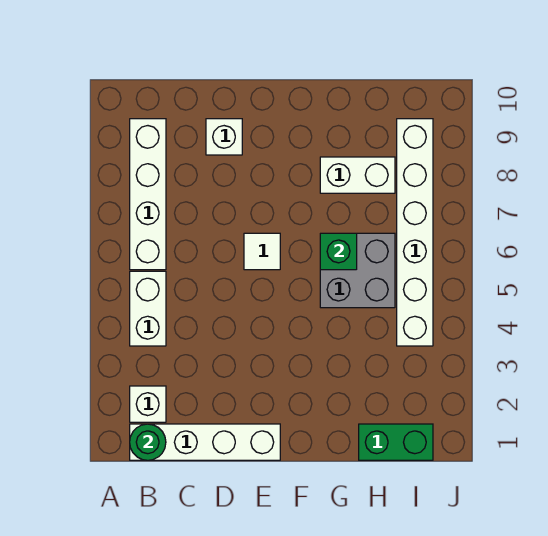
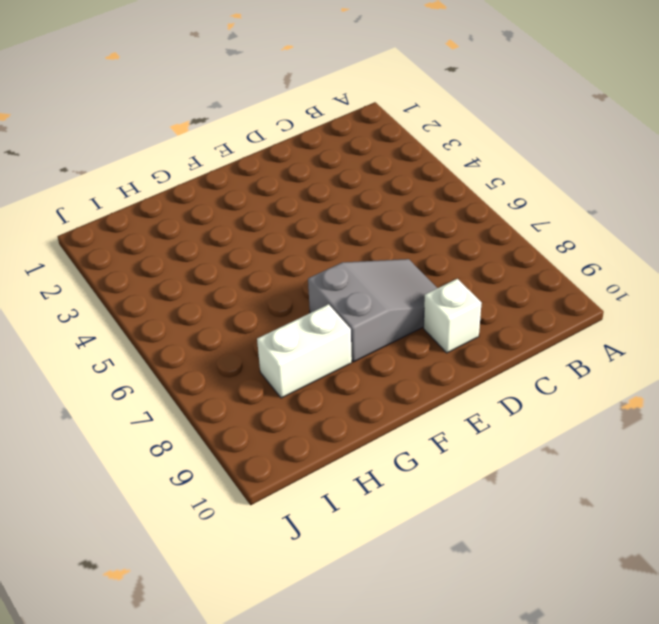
grey slope D7:F8 level 1 top F -> none
none -> white brick B1:E1 level 1
none -> white brick B2 level 1
none -> white brick B4:B5 level 1

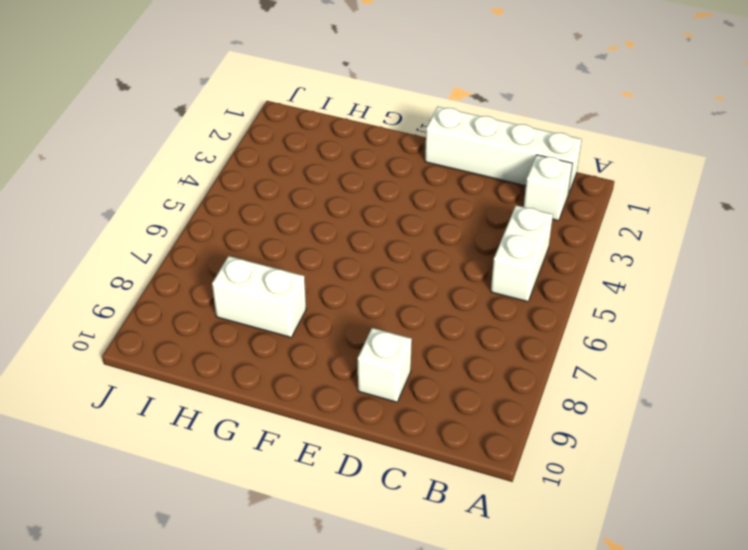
none -> white brick B6:B9 level 1
none -> white tile E6 level 1
none -> grey brick G5:H6 level 1

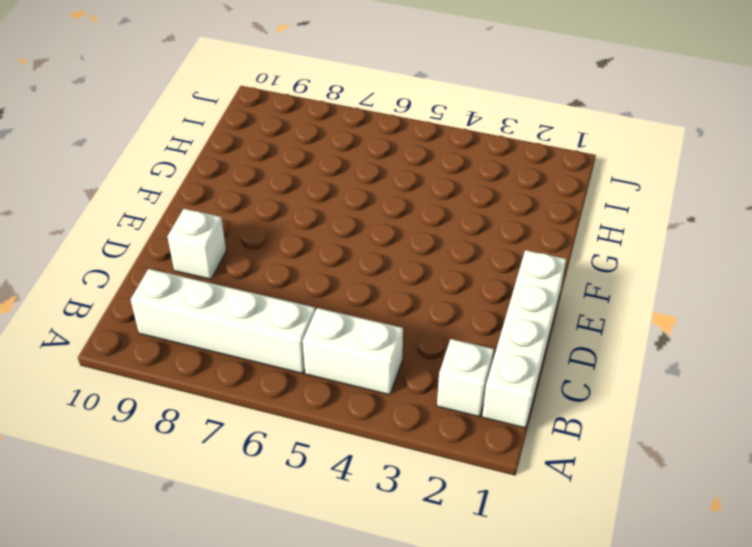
none -> white tile E6 level 1
none -> grey brick G5:H6 level 1
none -> white brick G8:H8 level 1

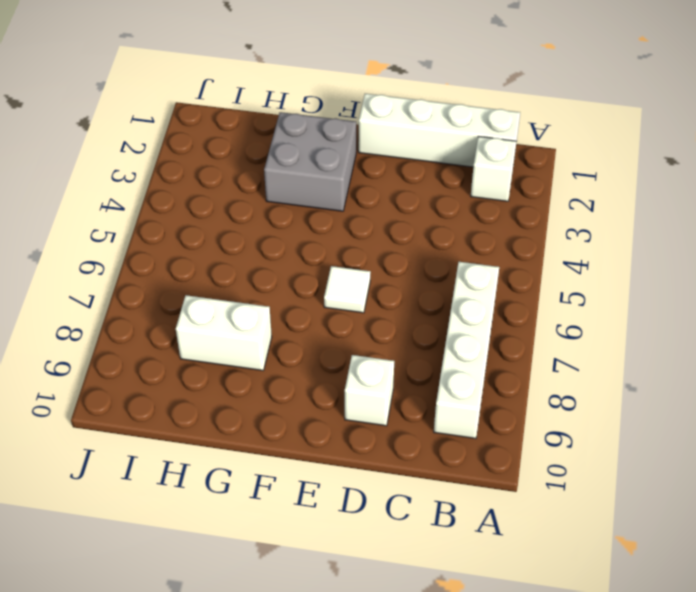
grey brick F2:G3 level 1 -> grey brick G5:H6 level 1
none -> white brick B4:B5 level 1
none -> green brick H1:I1 level 1
none -> white brick I4:I9 level 1

